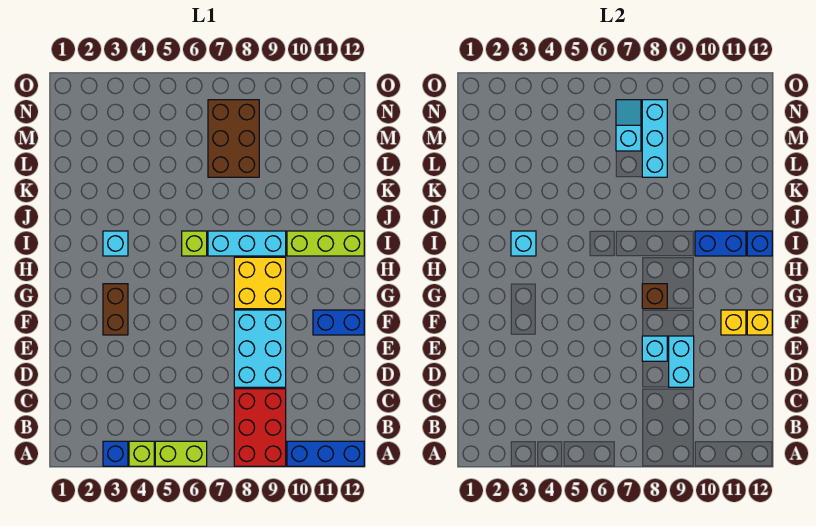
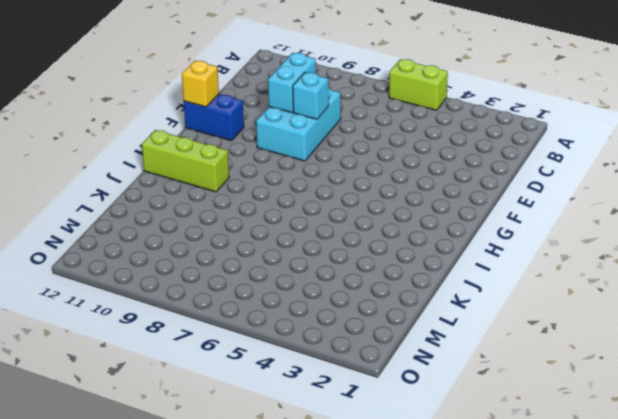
none -> blue brick A3 level 1
none -> lime brick A4 level 1
none -> red brick A8:C9 level 1

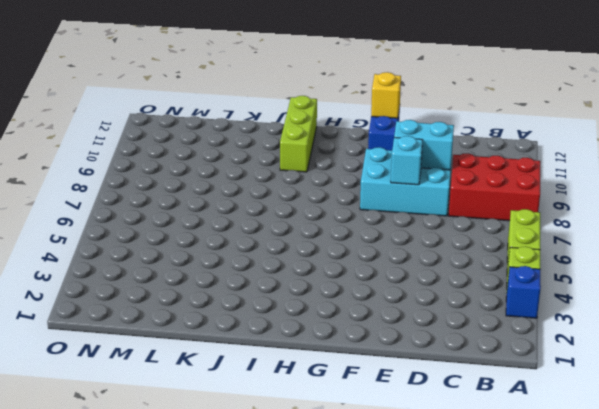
none -> blue brick A10:A12 level 1
none -> brown brick F3:G3 level 1
none -> yellow brick G8:H9 level 1

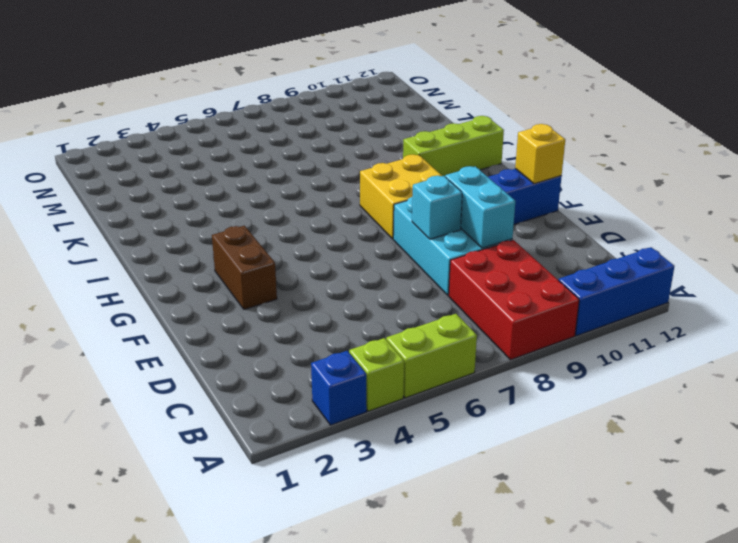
none -> cyan brick I3 level 1
none -> lime brick I6 level 1
none -> cyan brick I7:I9 level 1

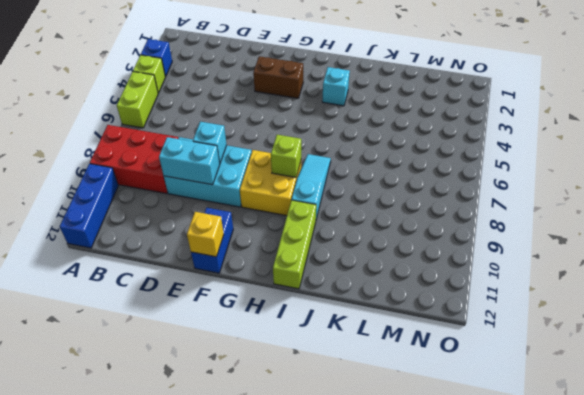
lime brick H8 level 2 -> lime brick I6 level 1
cyan slope I7:I9 level 1 top 9 -> cyan brick I7:I9 level 1
none -> brown brick L7:N8 level 1
none -> yellow brick F11 level 2
none -> brown brick G8 level 2

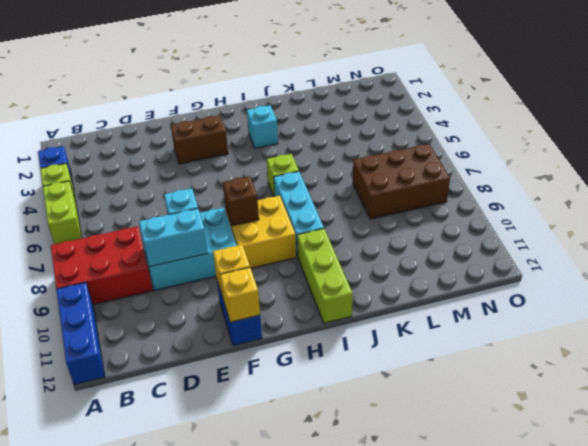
none -> cyan brick I3 level 2
none -> blue brick I10:I11 level 2
none -> blue brick I12 level 2

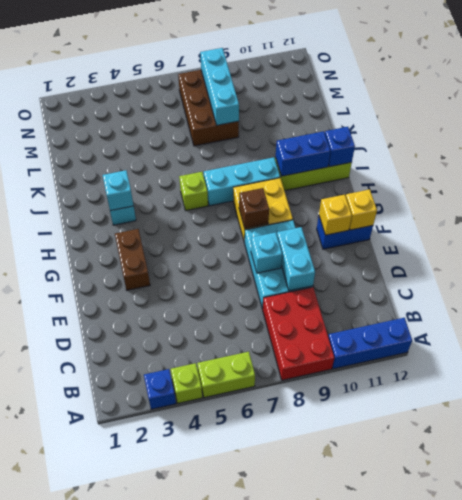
none -> cyan slope M7:N7 level 2 top M

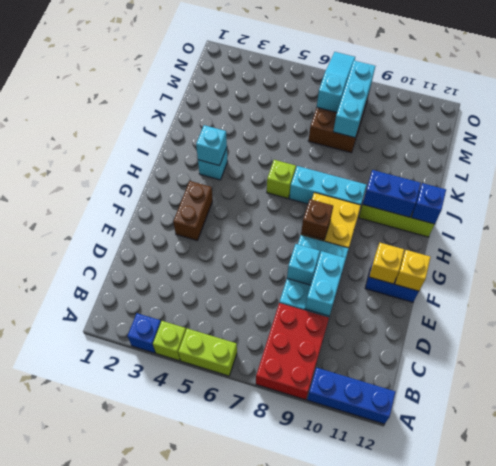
cyan slope M7:O7 level 2 top M -> cyan slope M7:N7 level 2 top M

